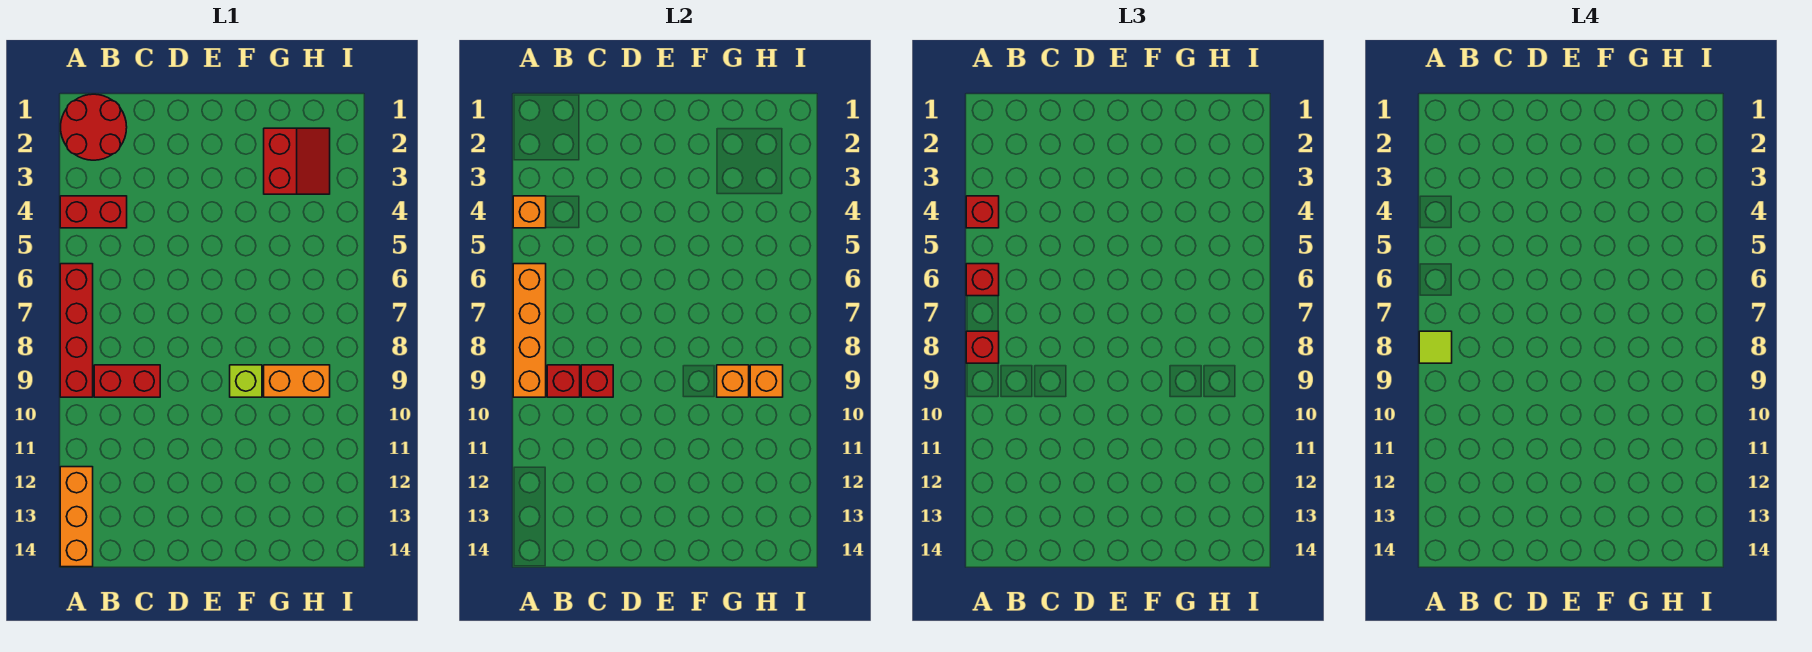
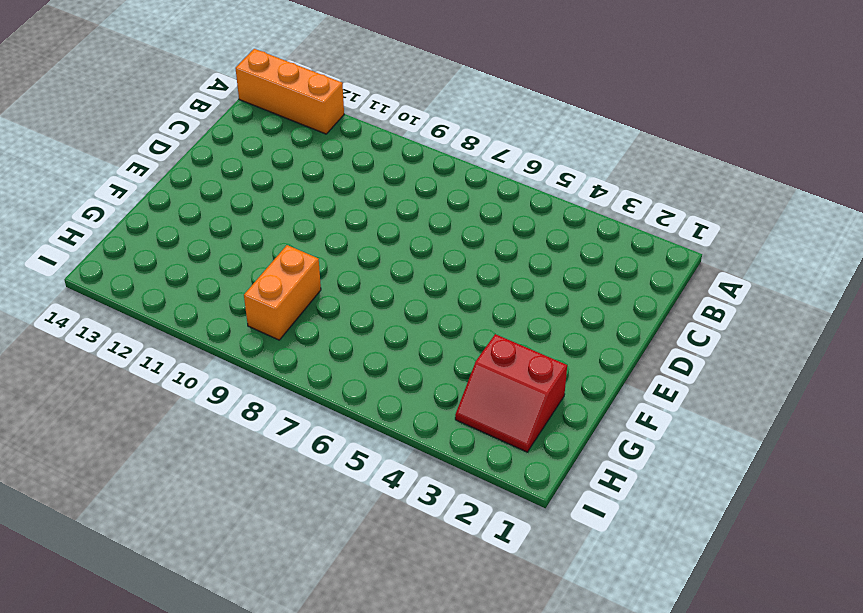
none -> red round brick A1:B2 level 1
none -> red brick A4:B4 level 1
none -> red brick A6:A9 level 1

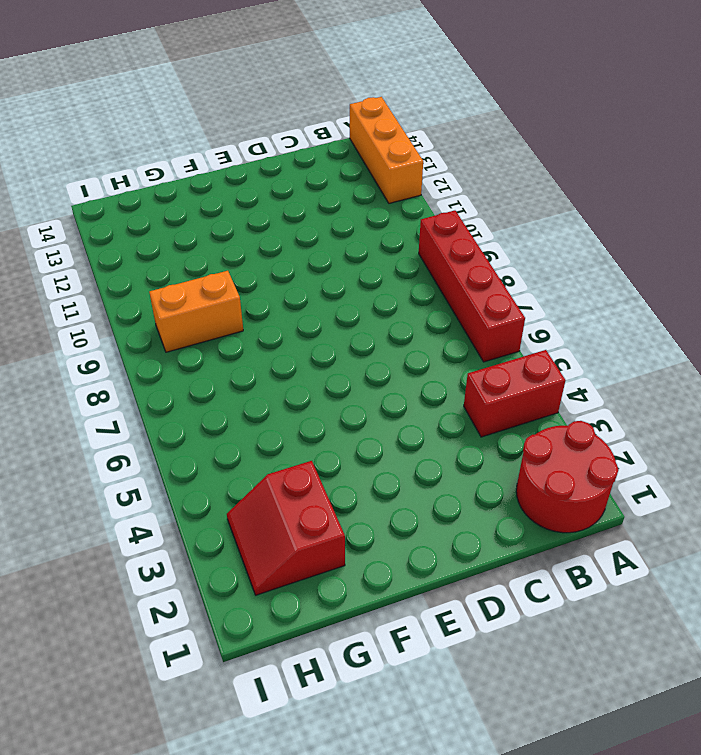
none -> red brick B9:C9 level 1
none -> lime brick F9 level 1
none -> orange brick A4 level 2

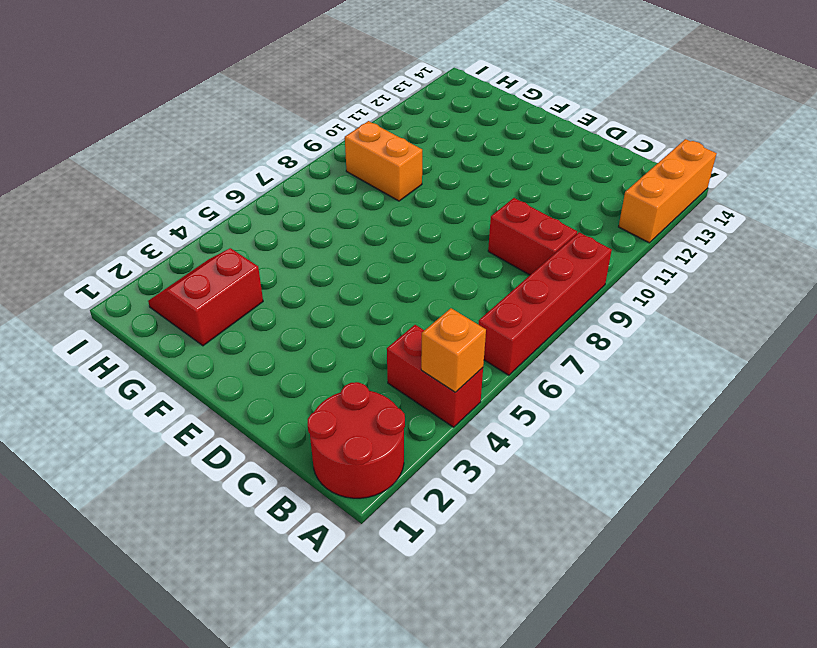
none -> lime brick F9 level 1
none -> orange brick A6:A9 level 2
none -> red brick B9 level 2

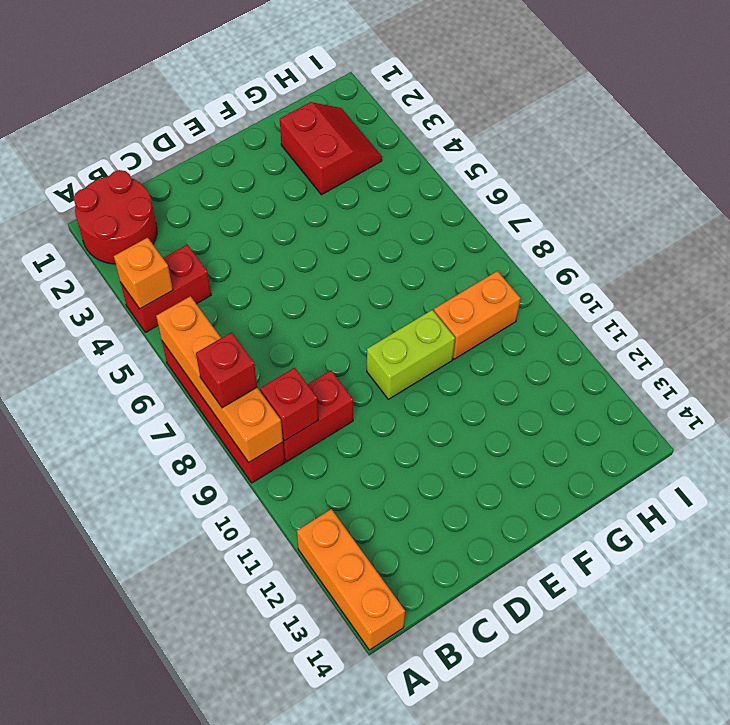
lime brick E9:F9 level 1 -> lime brick F9 level 1
none -> red brick C9 level 2
none -> orange brick G9 level 2
none -> orange brick H9 level 2

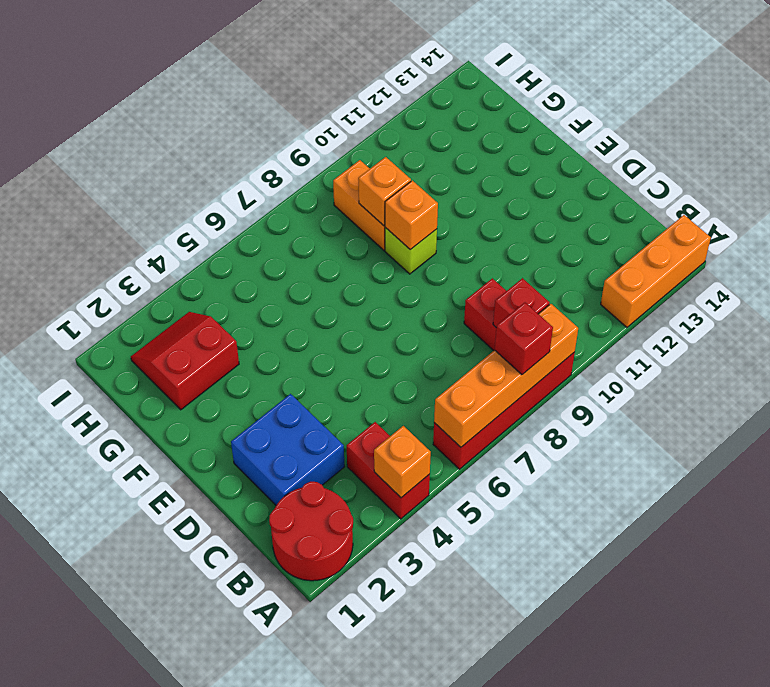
blue brick C2:D3 level 1 -> none
orange brick F9 level 2 -> orange brick H9 level 2
none -> red brick C9 level 2
none -> red brick A4 level 3
none -> red brick A6 level 3

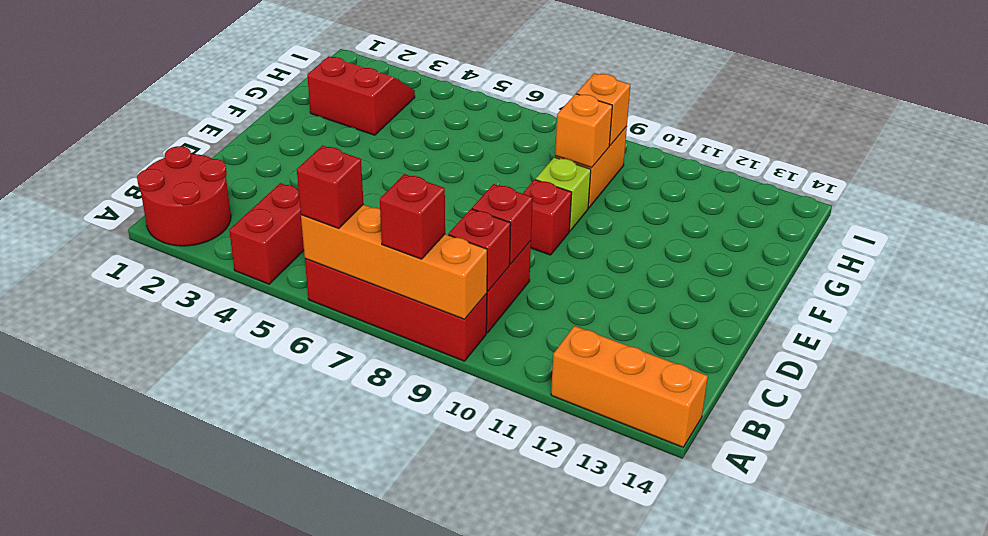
red brick E9 level 1 -> red brick A4 level 3
none -> orange brick A4 level 2
none -> lime tile A8 level 4

